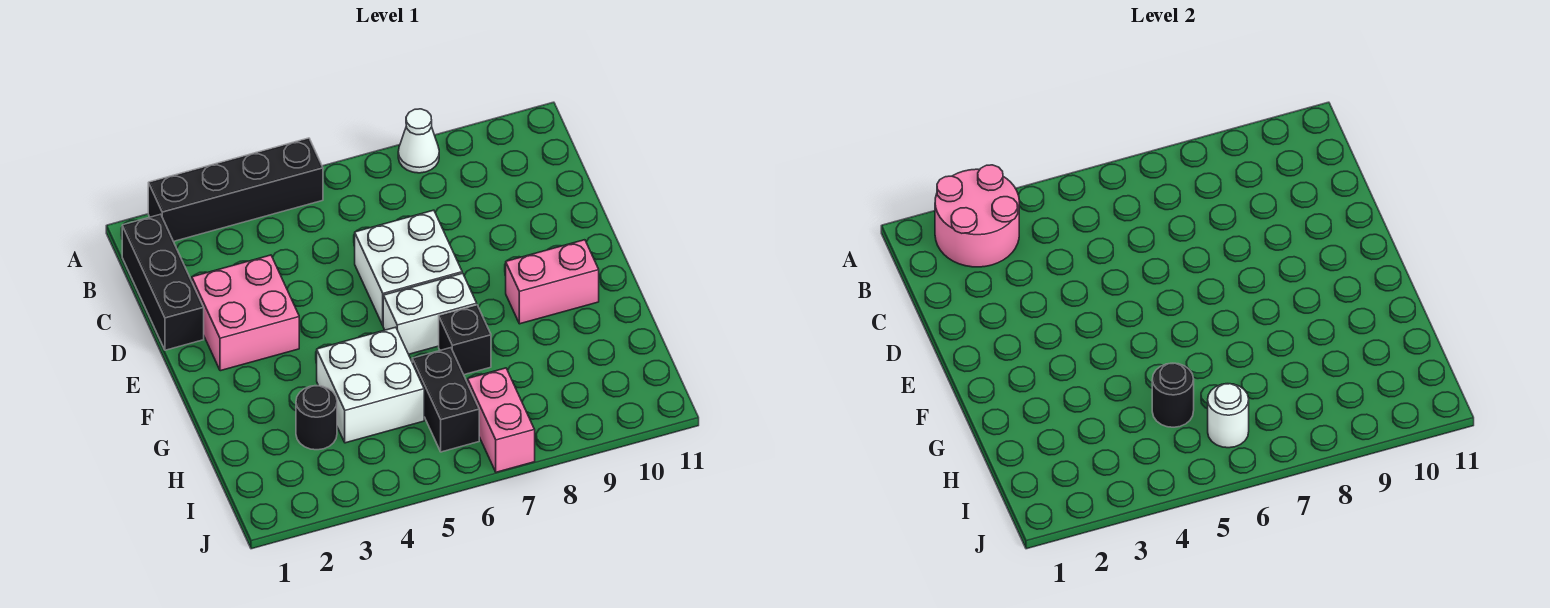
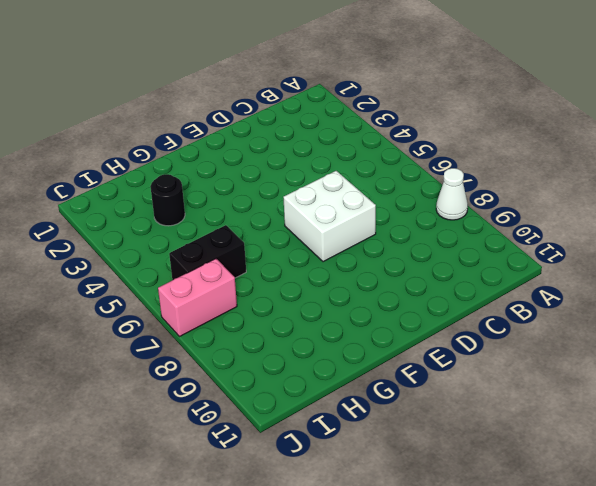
none -> black brick A2:A5 level 1
none -> black brick B1:D1 level 1
none -> pink brick D2:E3 level 1

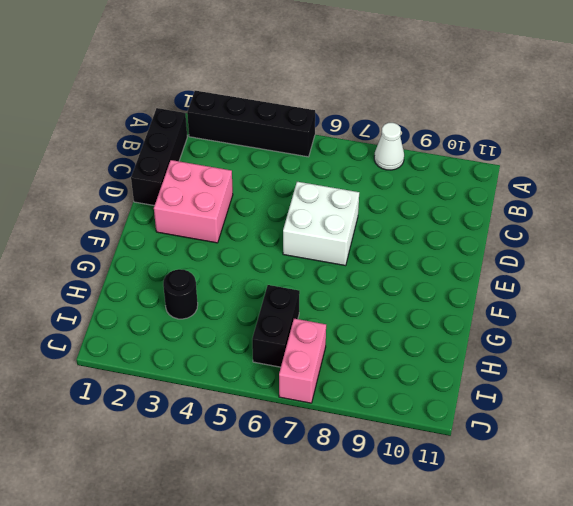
none -> white brick F6:F7 level 1
none -> pink brick F9:F10 level 1
none -> white brick G4:H5 level 1

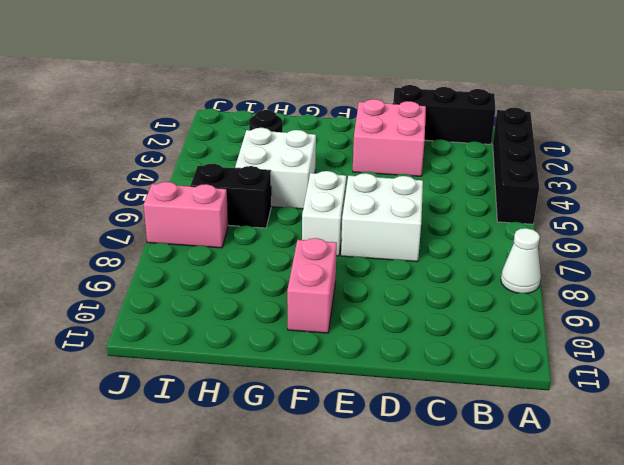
none -> black brick G7 level 1
none -> pink round brick A2:B3 level 2
none -> black round brick H5 level 2

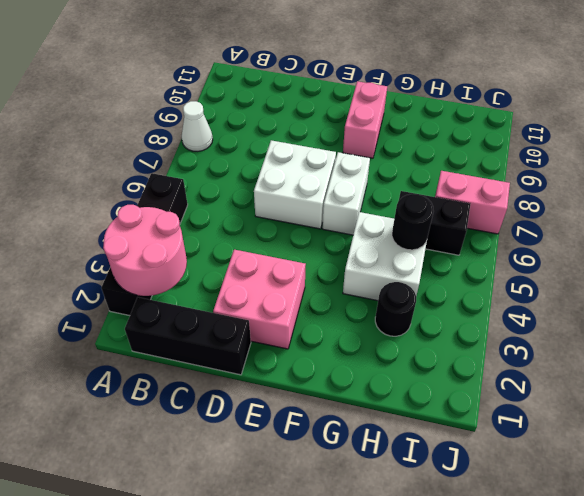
none -> black brick G7 level 1
none -> white round brick I6 level 2

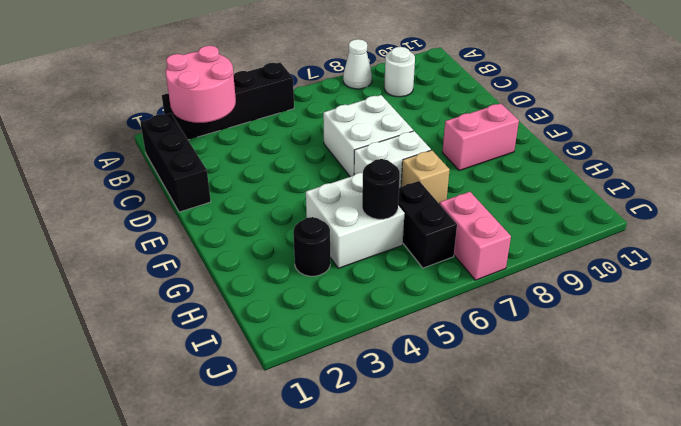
white round brick B9 level 1 -> white round brick I6 level 2
tan brick G7 level 1 -> black brick G7 level 1
none -> pink brick D2:E3 level 1

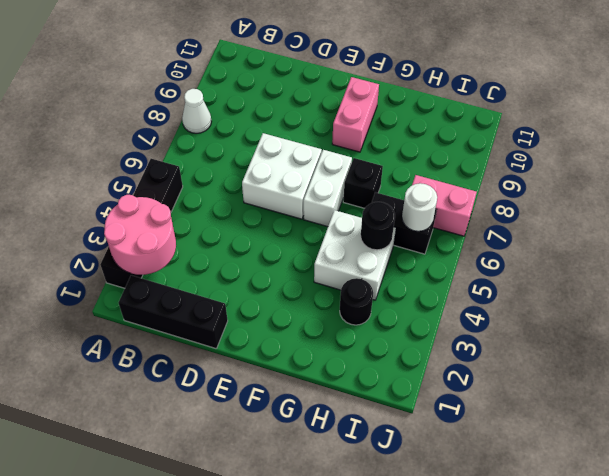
none -> pink brick D2:E3 level 1

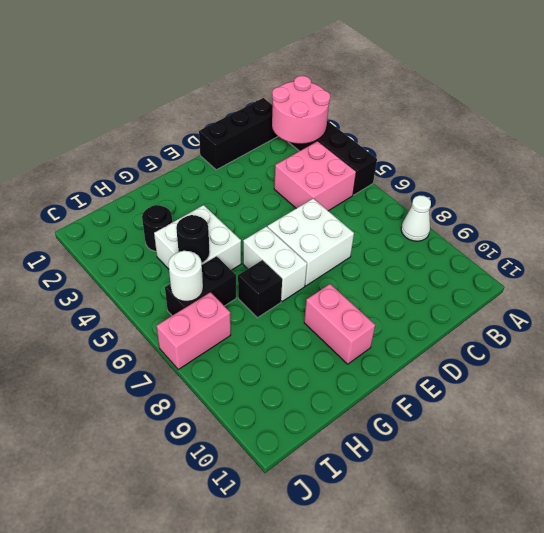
pink brick B4:C5 level 1 -> pink brick D2:E3 level 1

